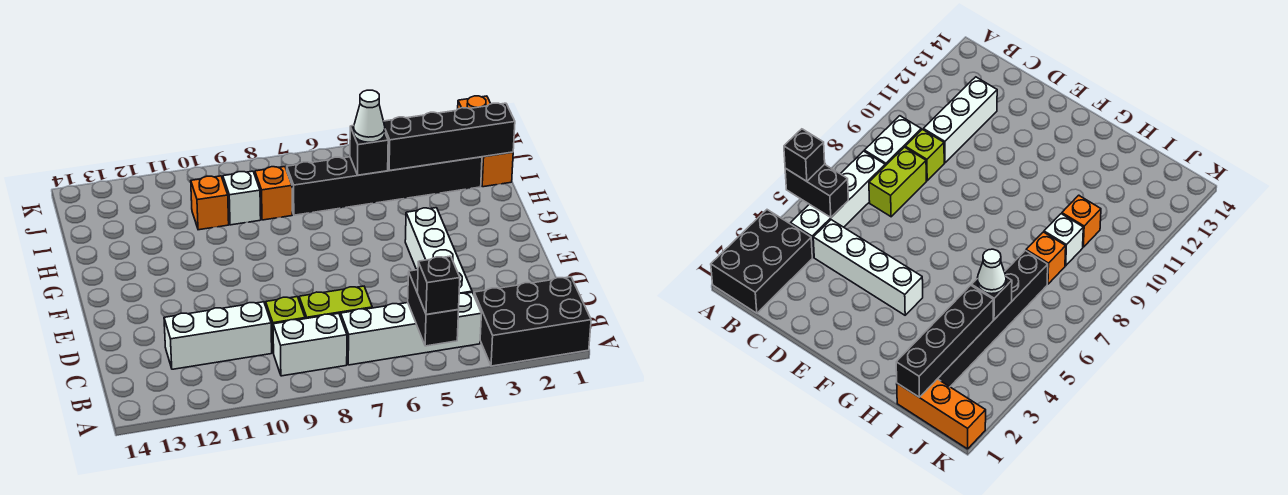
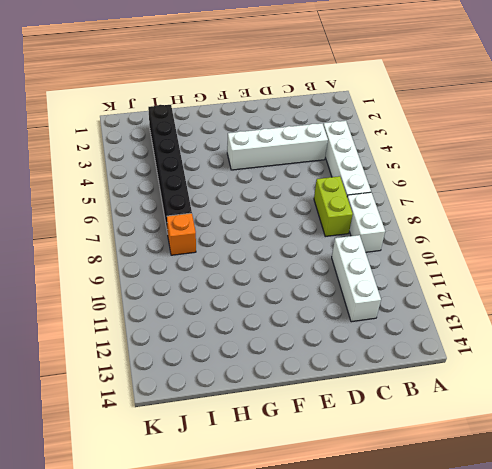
none -> black brick A1:B3 level 1
none -> lime brick C9 level 1
none -> orange brick I1:K1 level 1

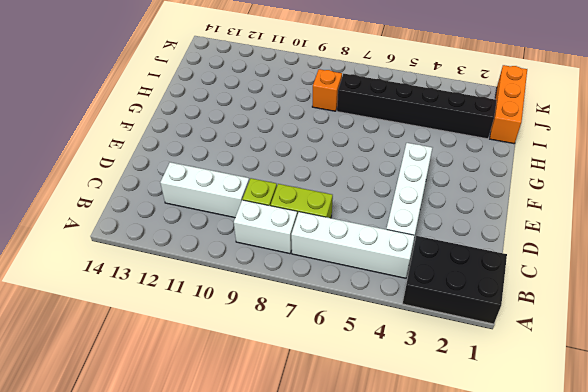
none -> white brick I9 level 1
none -> orange brick I10 level 1
none -> black brick A5:B5 level 2

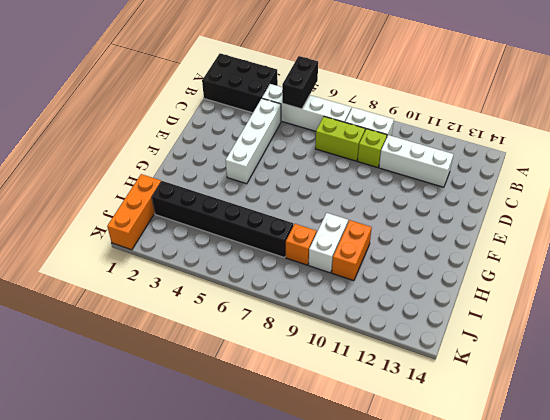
white brick H9:I9 level 1 -> white brick I9 level 1
orange brick H10:I10 level 1 -> orange brick I10 level 1
none -> black brick I1:I4 level 2
none -> black brick I5 level 2
none -> black brick A5 level 3

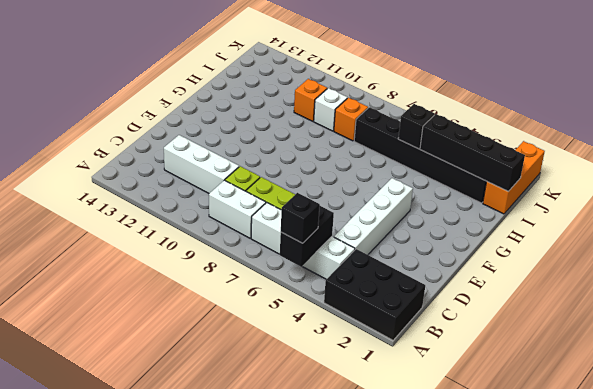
none -> white cone I5 level 3

